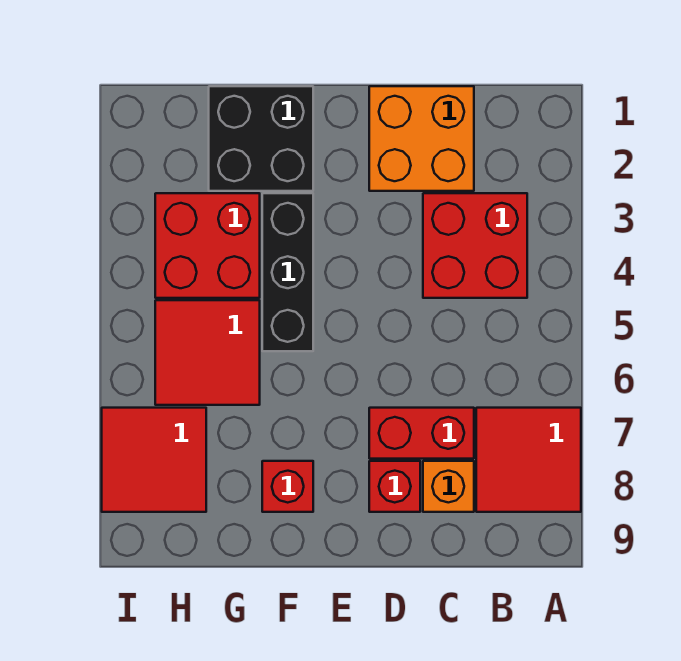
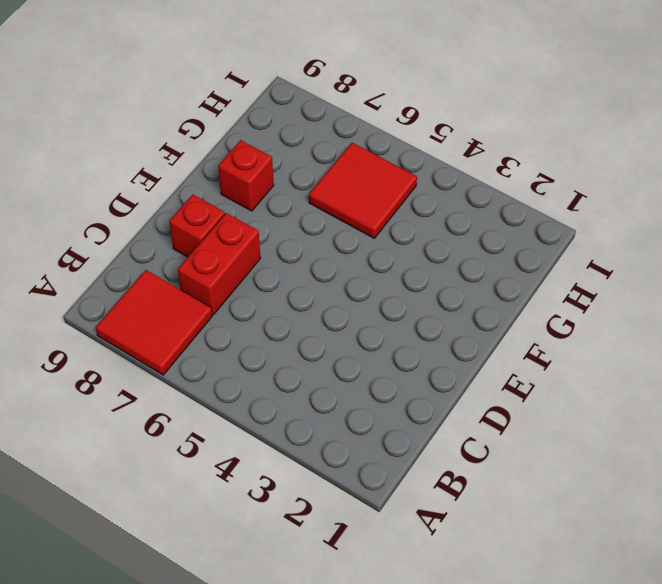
none -> red brick B3:C4 level 1
none -> orange brick C1:D2 level 1
none -> orange brick C8 level 1

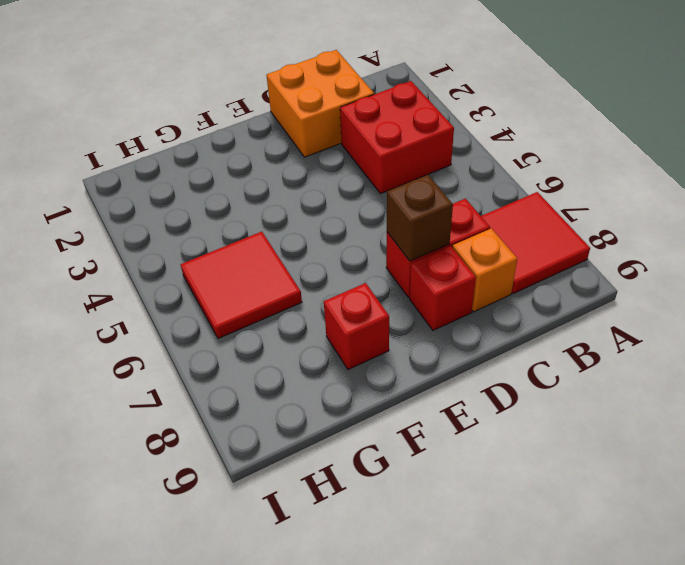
brown brick D7 level 2 -> none
none -> black brick F1:G2 level 1
none -> black brick F3:F5 level 1
none -> red brick G3:H4 level 1

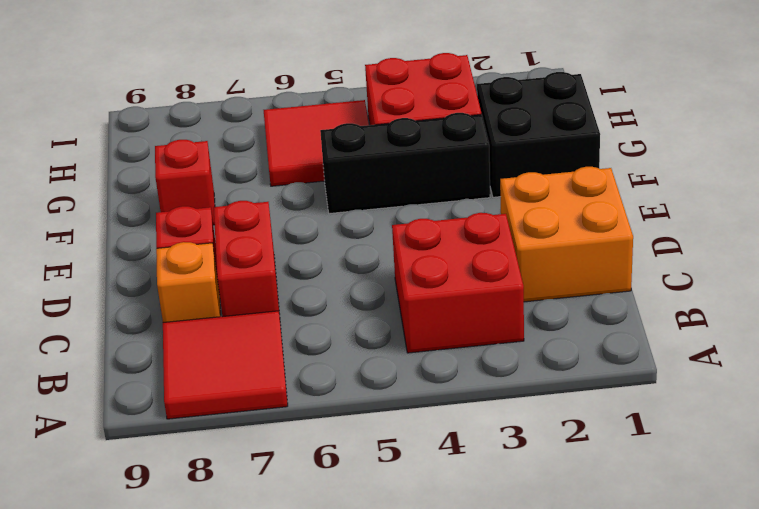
none -> red tile H7:I8 level 1

